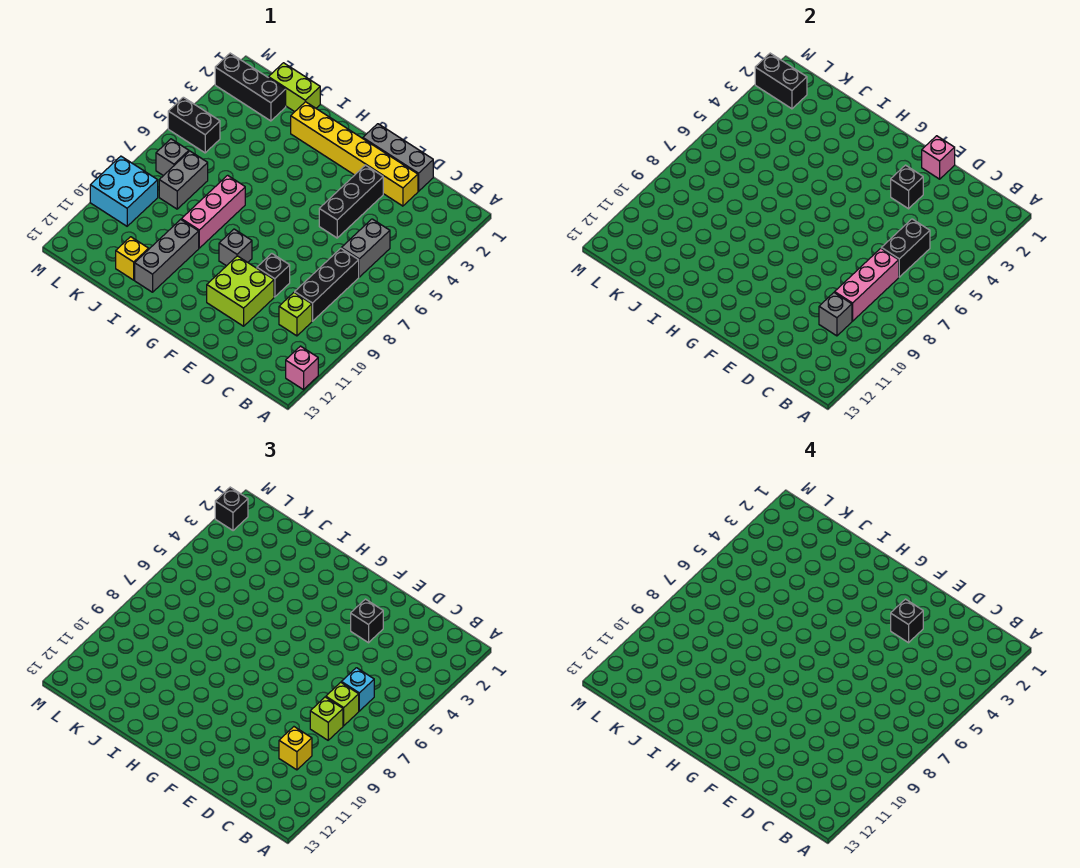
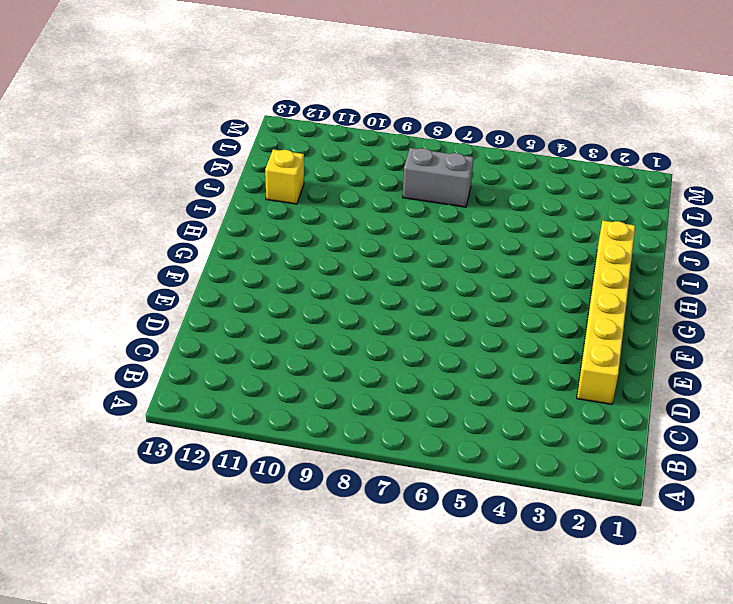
none -> pink brick A12 level 1
none -> grey brick C5:C6 level 1
none -> black brick C7:C9 level 1
none -> lime brick C10 level 1

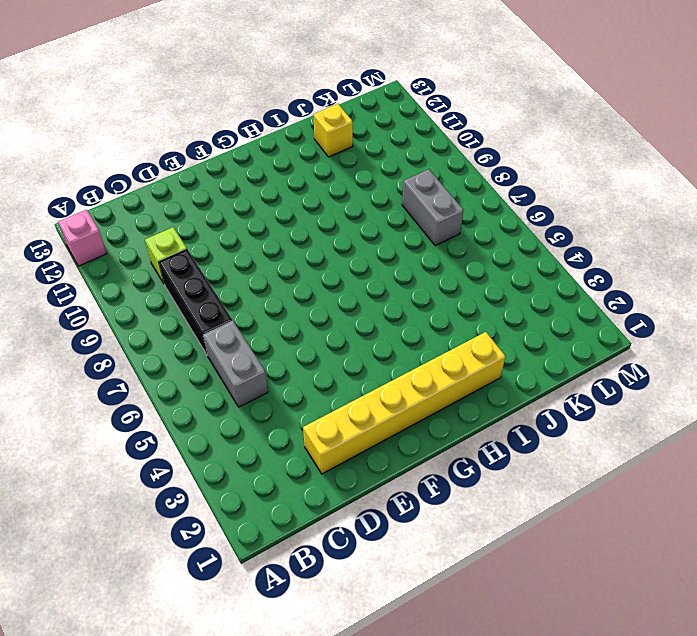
none -> grey brick D1:F1 level 1
none -> black brick E3:E5 level 1
none -> black brick E9 level 1
none -> lime brick E10:F11 level 1

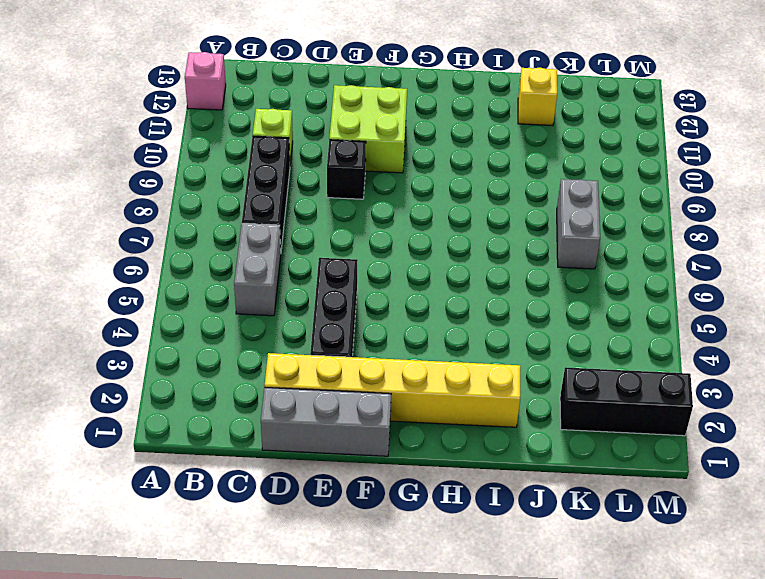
none -> grey brick G9 level 1
none -> pink brick I7:I9 level 1
none -> grey brick I10:I12 level 1
none -> lime brick J1:K1 level 1

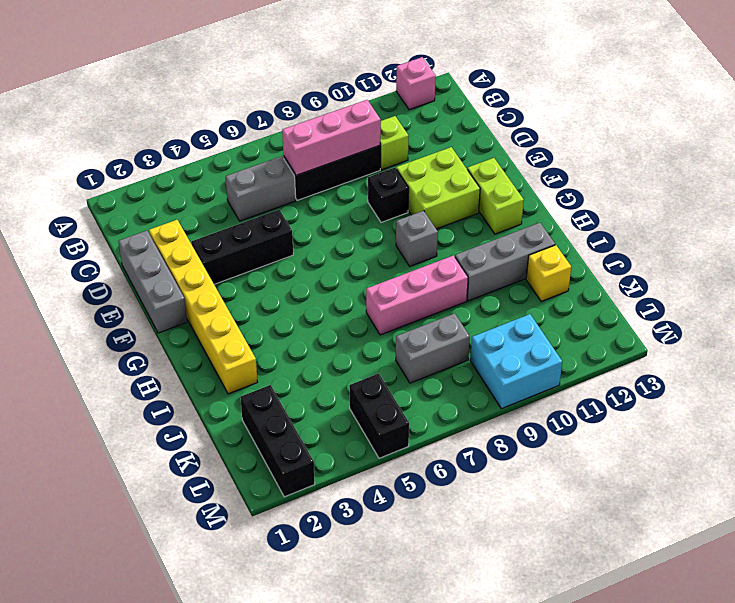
lime brick F12:G12 level 1 -> lime brick J1:K1 level 1
none -> grey brick L7 level 1
none -> black brick C5:C6 level 2
none -> grey brick C10 level 2
none -> pink brick E1 level 2

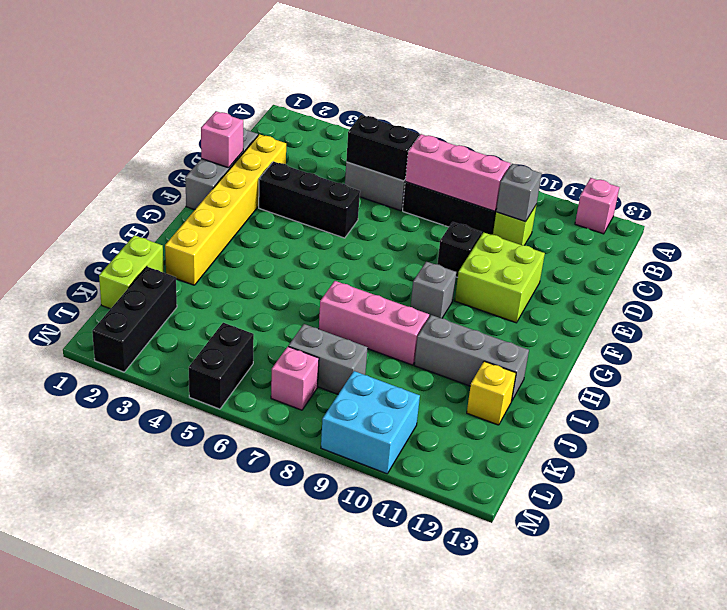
pink brick L7 level 1 -> grey brick L7 level 1
none -> black brick E3 level 2
none -> black brick L2:M2 level 2
none -> cyan brick C6 level 3
none -> lime brick C7 level 3

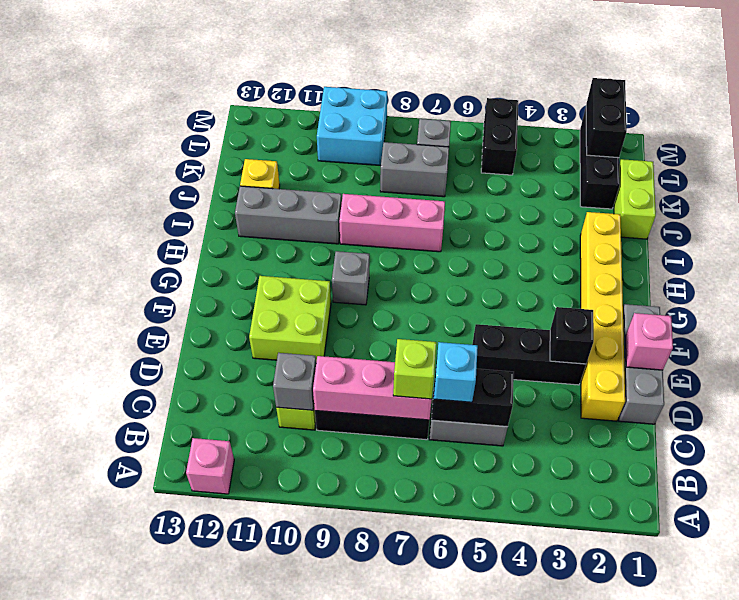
none -> black brick E9 level 1
none -> lime brick C8 level 3
none -> yellow brick C10 level 3
none -> black brick E3 level 3

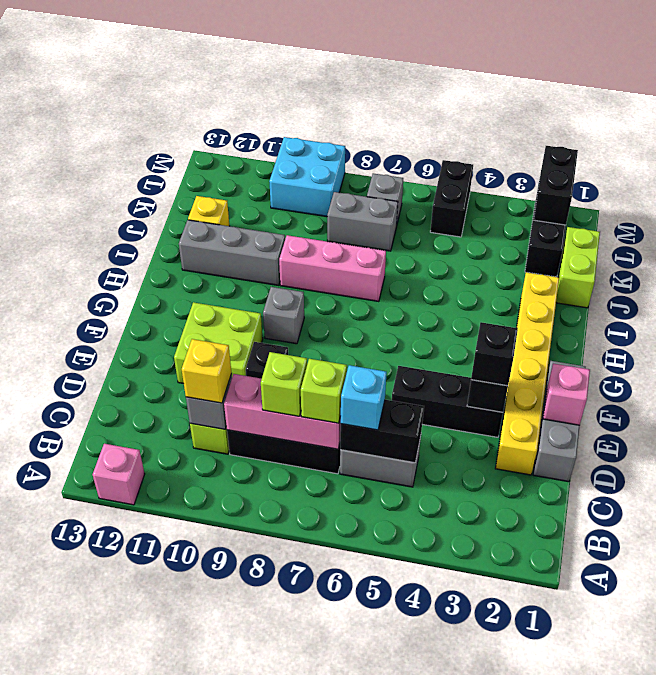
none -> black brick M2 level 3
none -> black brick E3 level 4

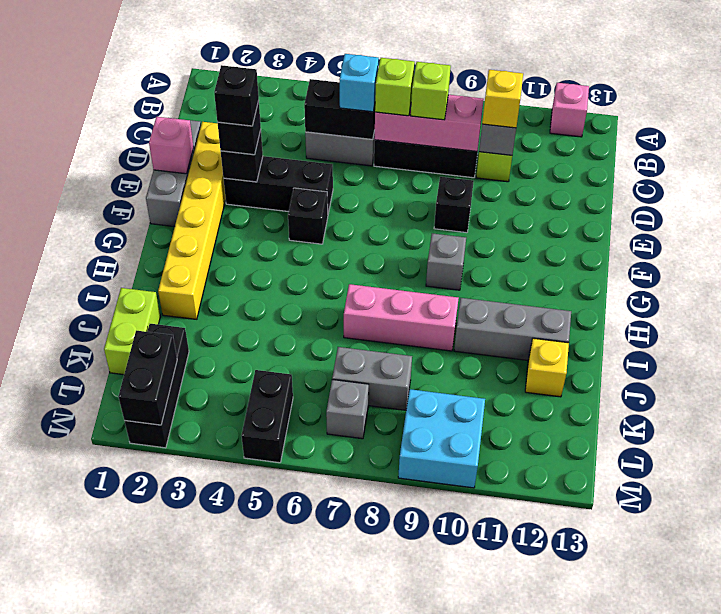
black brick F5 level 1 -> black brick M2 level 3
none -> lime brick E10:F11 level 1

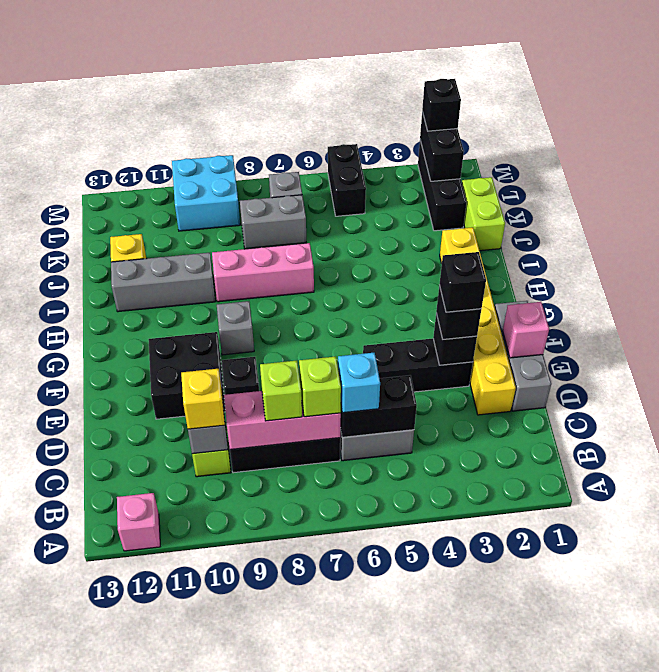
black brick E10:F11 level 1 -> lime brick E10:F11 level 1

